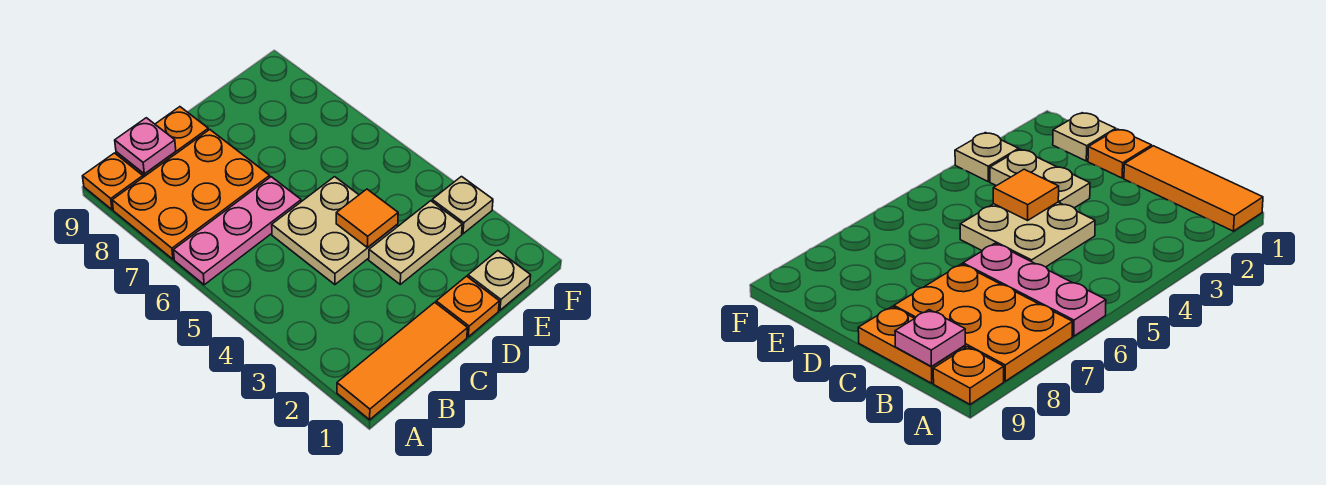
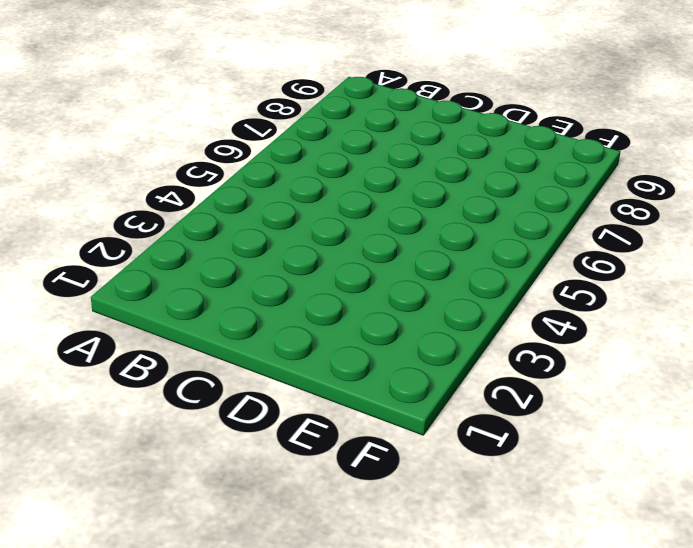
none -> orange tile A1:C1 level 1
none -> pink plate A6:C6 level 1
none -> orange plate A7:C8 level 1

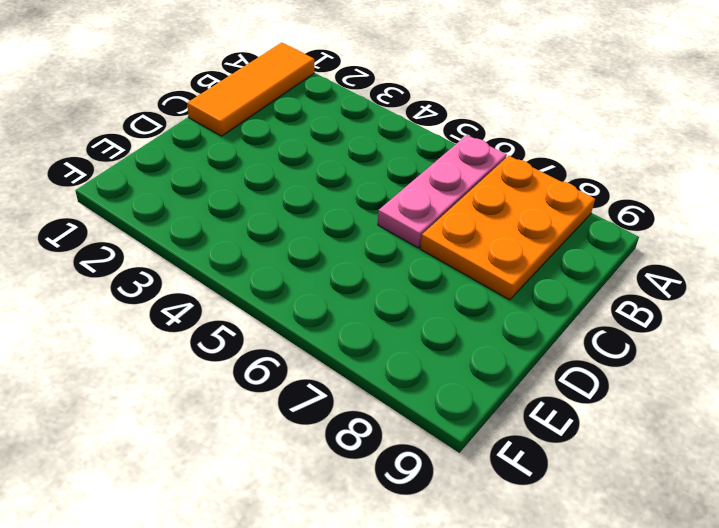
none -> orange plate A9 level 1
none -> orange plate B9:C9 level 1
none -> tan plate C4:D5 level 1

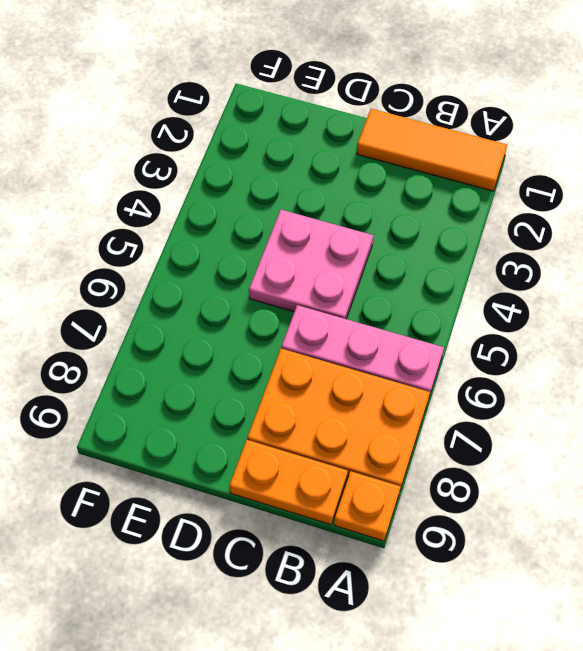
pink plate C4:D5 level 1 -> tan plate C4:D5 level 1
none -> orange plate D1 level 1
none -> tan plate D3:E3 level 1
none -> tan plate E1 level 1

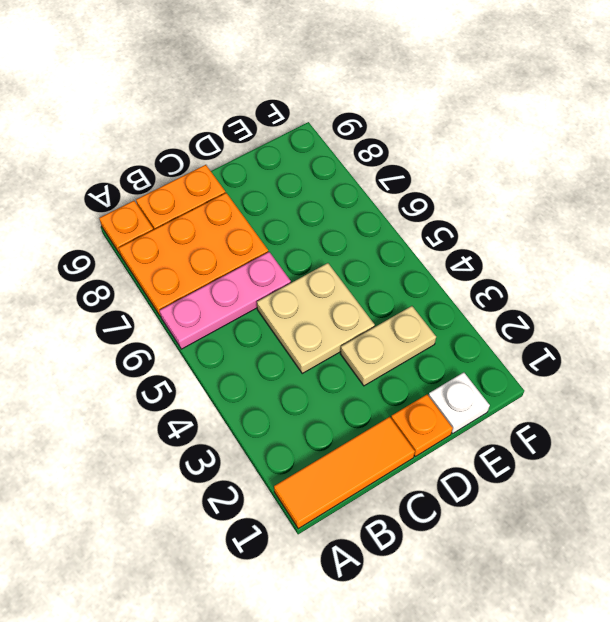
white plate E1 level 1 -> tan plate E1 level 1
none -> tan plate F3 level 1
none -> pink plate B9 level 2
none -> orange tile D4 level 2

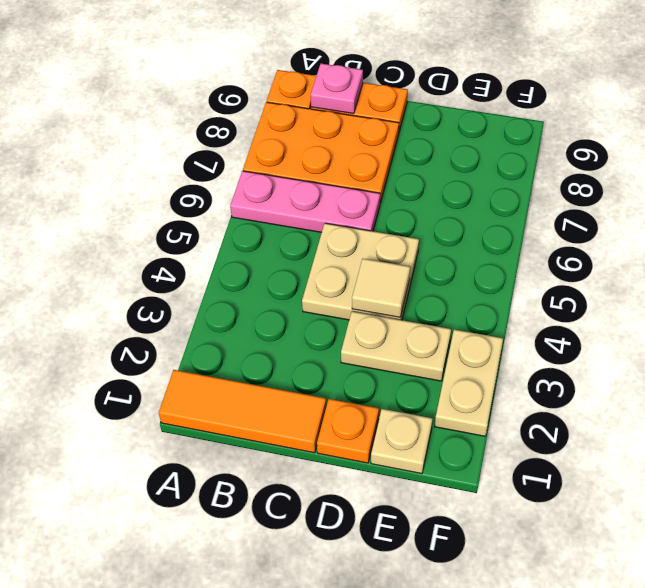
tan tile D4 level 2 -> orange tile D4 level 2
tan plate F2:F3 level 1 -> tan plate F3 level 1

